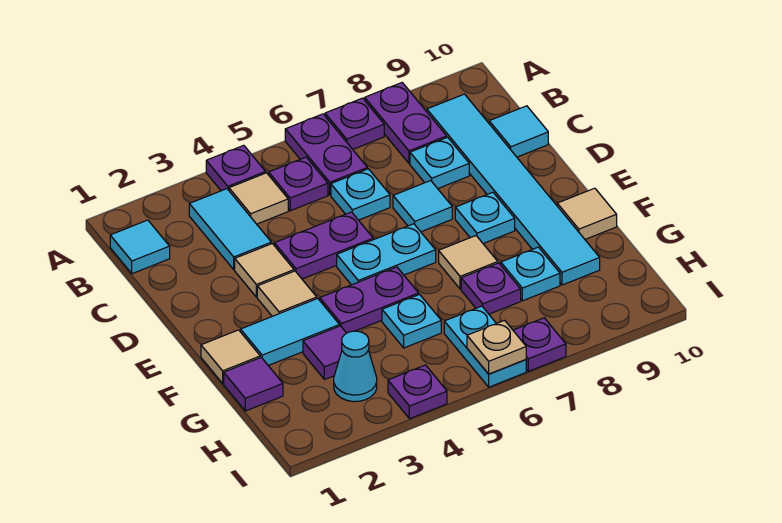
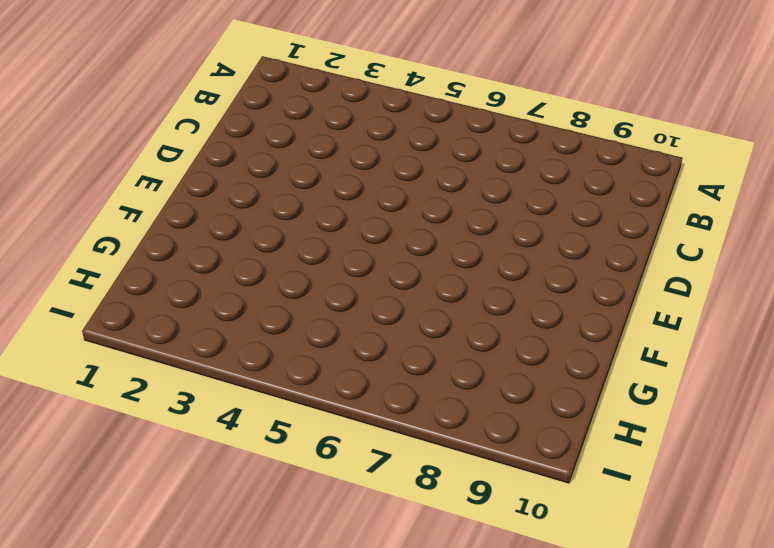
none -> purple plate A4 level 1
none -> purple plate A6:B6 level 1
none -> purple plate A7 level 1
none -> purple plate A8:B8 level 1

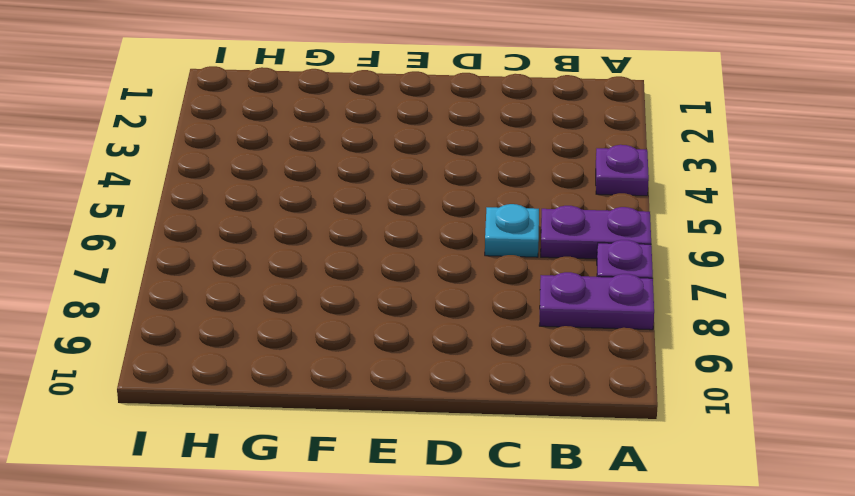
none -> cyan tile B1 level 1
none -> cyan tile B3:C3 level 1
none -> tan tile B4 level 1
none -> purple plate B5 level 1

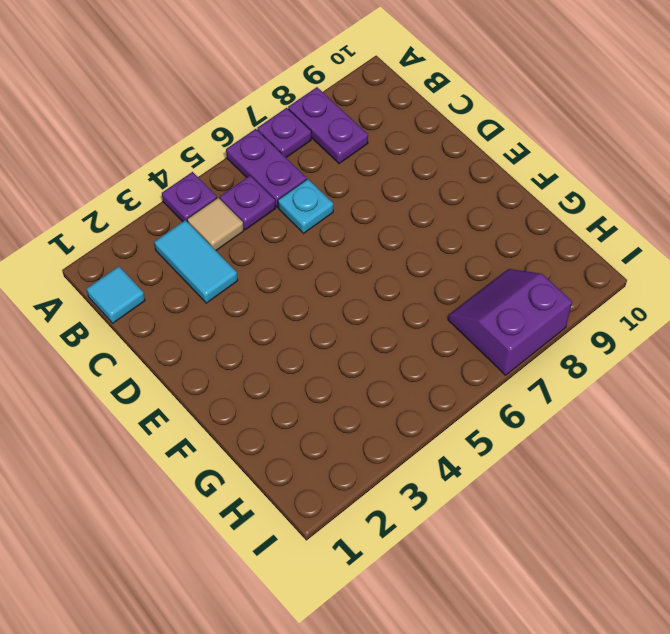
purple slope H7:I8 level 1 top I -> purple plate I7 level 1
none -> cyan tile B9:G9 level 1
none -> cyan plate C8 level 1
none -> cyan tile C10 level 1
none -> tan tile D3 level 1

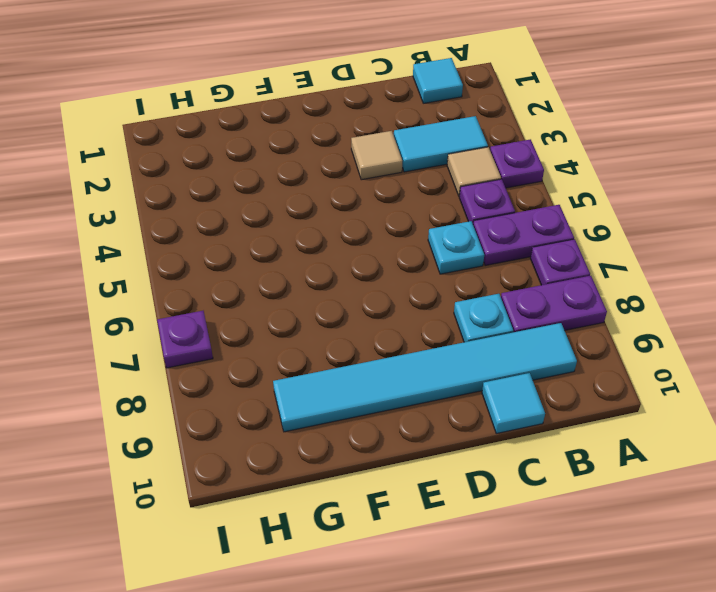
none -> purple plate D4:D5 level 1
none -> cyan tile D7 level 1
none -> tan tile E3 level 1
none -> cyan plate E5:E6 level 1

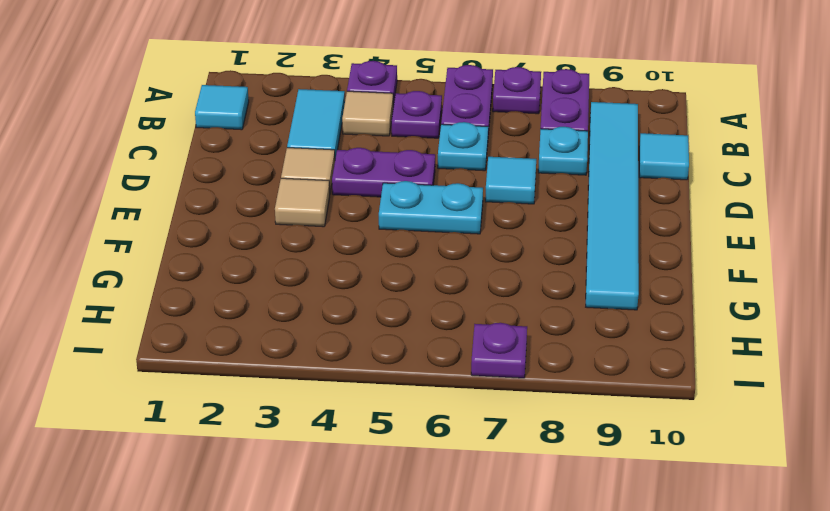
none -> cyan plate E8 level 1
none -> tan tile F1 level 1
none -> cyan tile F2:F3 level 1
none -> purple plate F4:F5 level 1

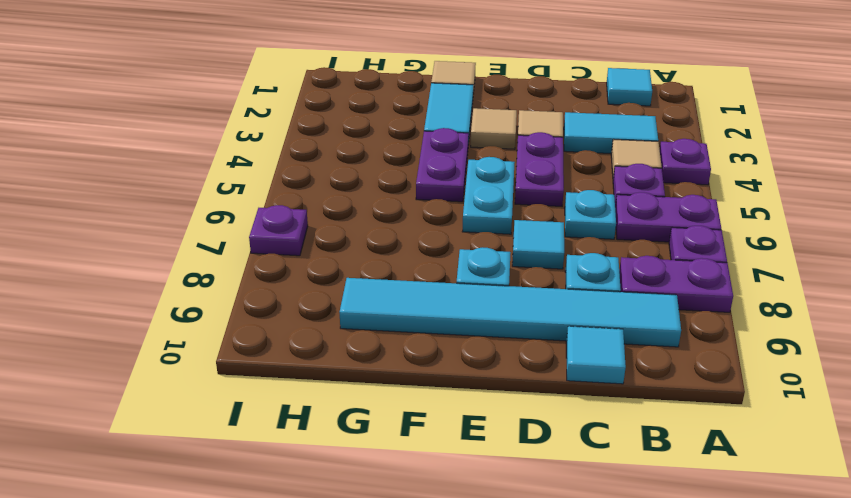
none -> tan tile F7 level 1
none -> tan tile F10 level 1
none -> purple tile G1 level 1
none -> purple tile G3 level 1

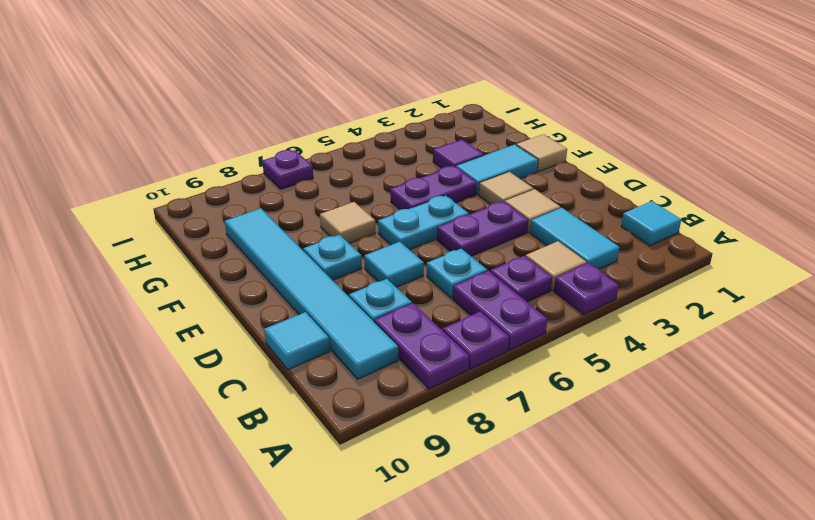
none -> tan tile F10 level 1
none -> purple tile G1 level 1
none -> cyan plate G5 level 1
none -> purple plate G7 level 1

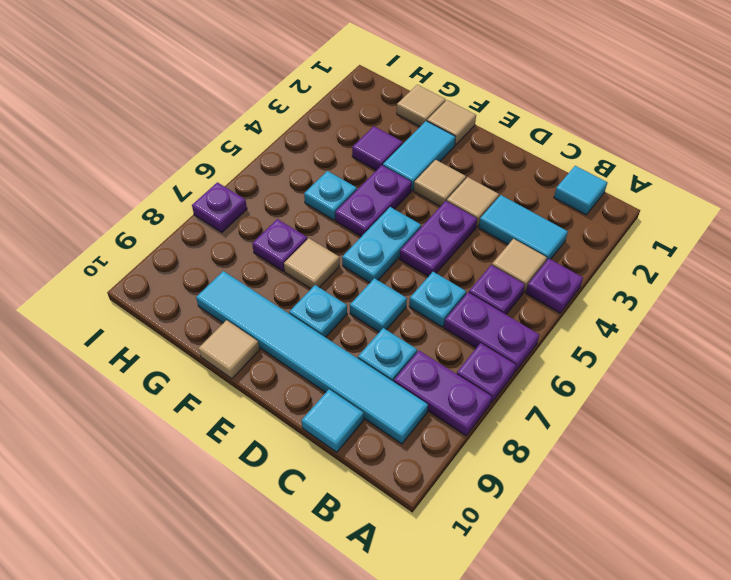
tan tile G1 level 1 -> purple tile G1 level 1
none -> cyan plate G8 level 1
none -> cyan cone H3 level 1
none -> cyan plate H6:I6 level 1
none -> purple plate I4 level 1

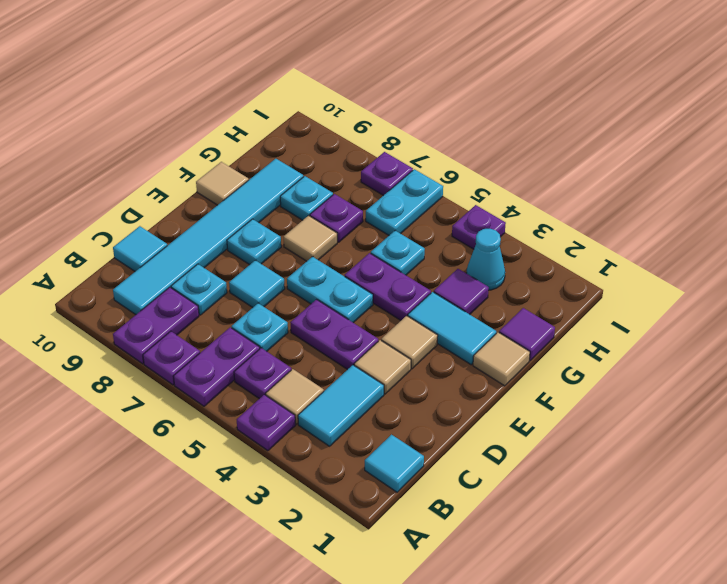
none -> tan plate I6 level 2

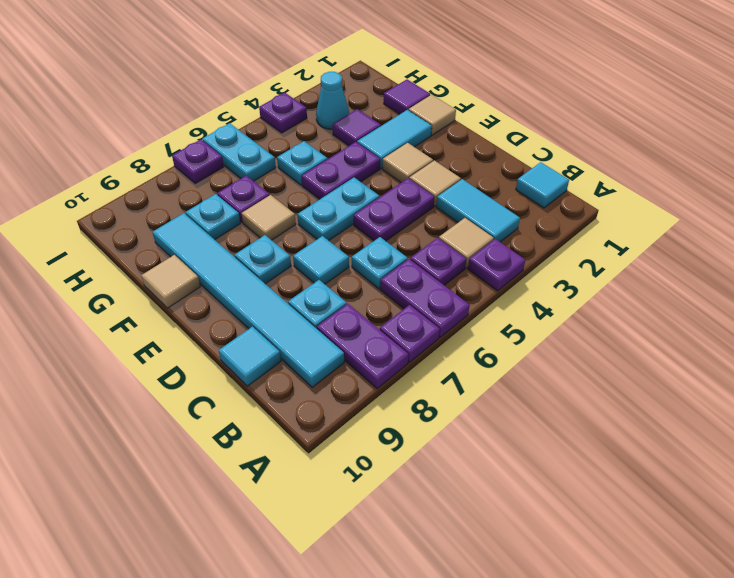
none -> tan plate I6 level 2

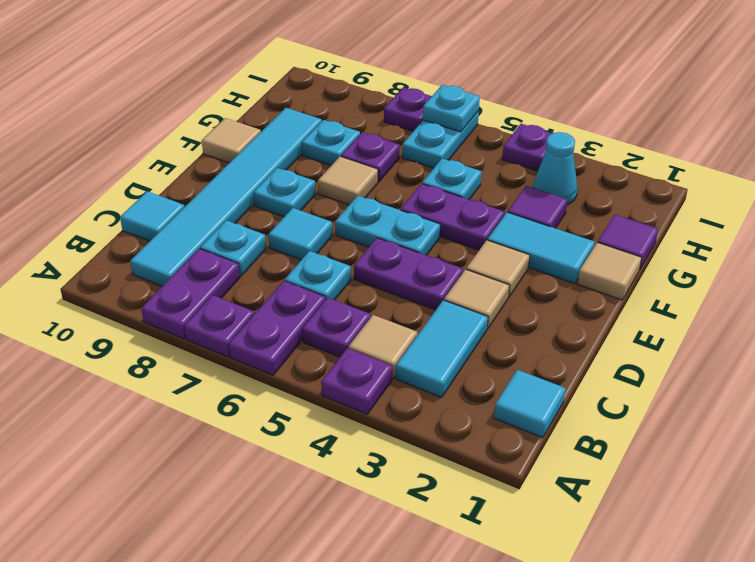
cyan plate I6 level 2 -> tan plate I6 level 2

